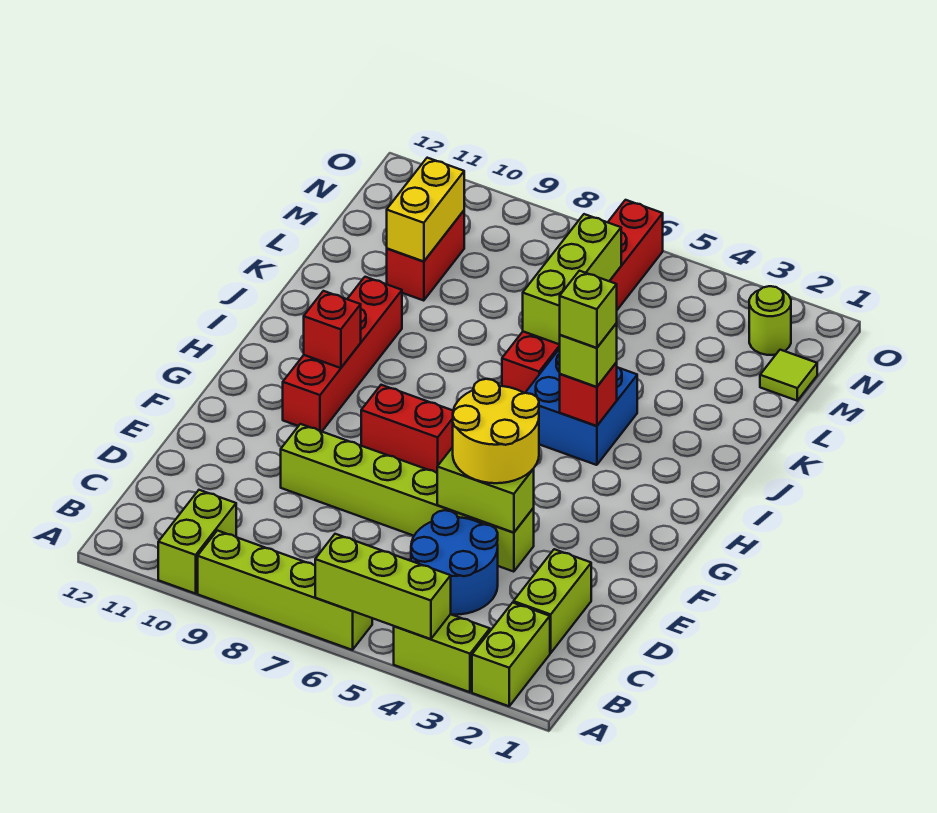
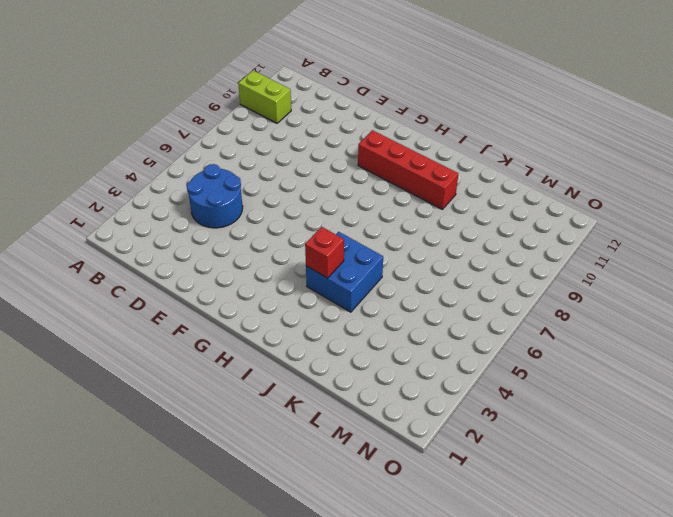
none -> lime brick A2:B2 level 1
none -> lime brick A3:A4 level 1
none -> lime brick A6:A9 level 1

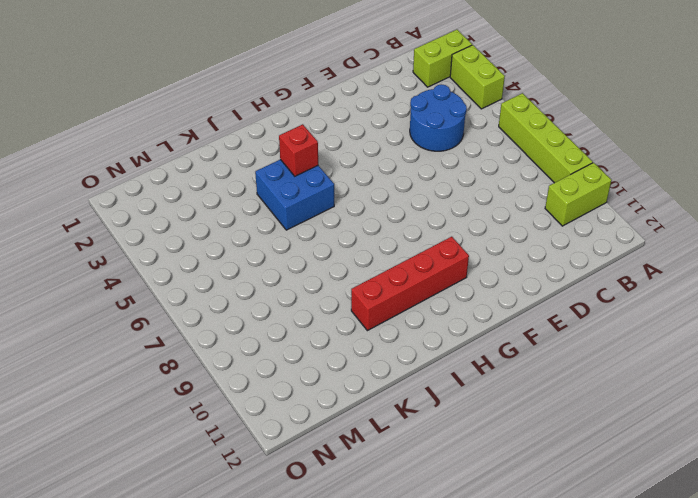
none -> lime brick C2:D2 level 1
none -> lime brick E4:E9 level 1
none -> red brick G7:G8 level 1

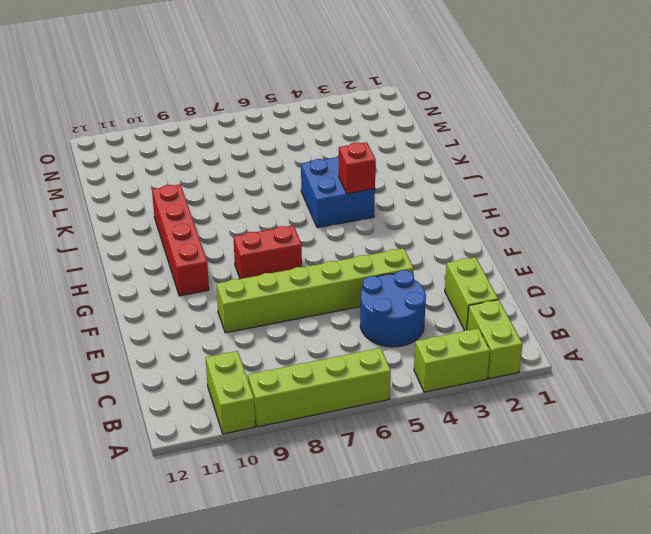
none -> red brick J6:O6 level 1
none -> red brick L10:M10 level 1
none -> lime tile M1 level 1

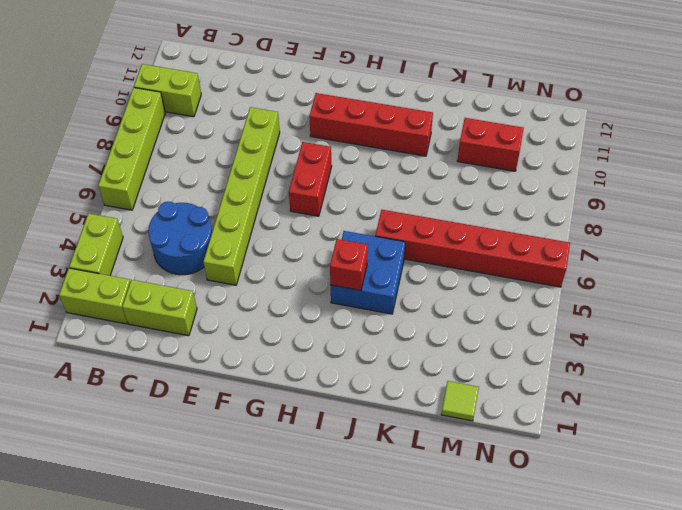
none -> lime round brick N2 level 1
none -> lime brick A4:A6 level 2
none -> lime brick E4:E5 level 2

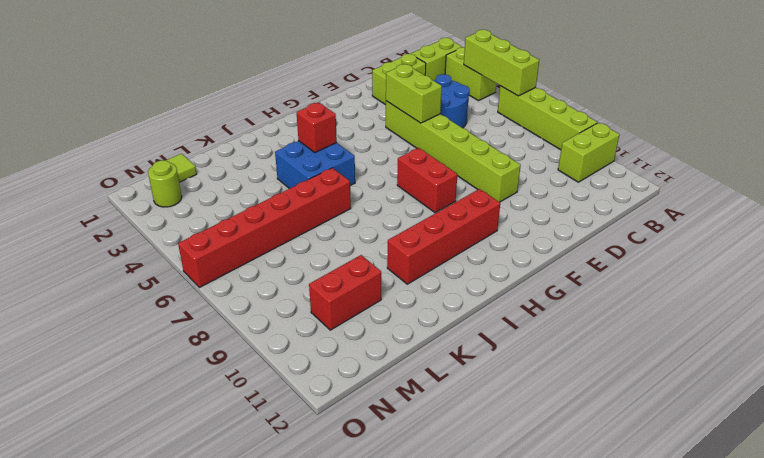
none -> red brick H10 level 2
none -> lime brick K6:M6 level 2
none -> yellow brick L10:M10 level 2

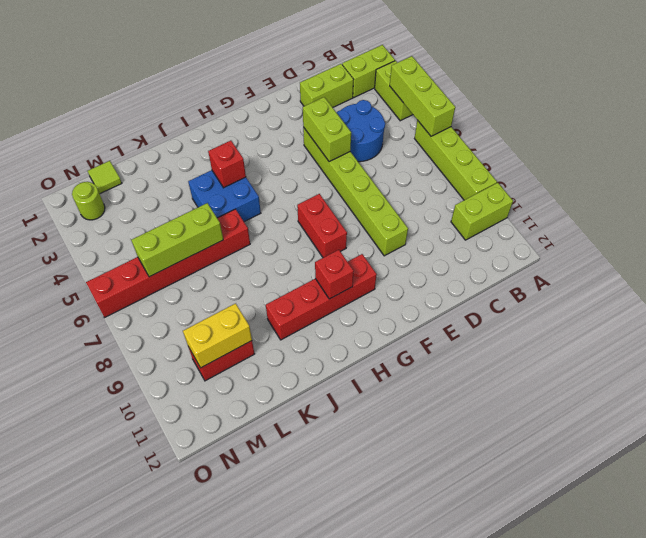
none -> yellow round brick E4:F5 level 3
none -> lime brick I4 level 3
none -> lime brick I4 level 4

